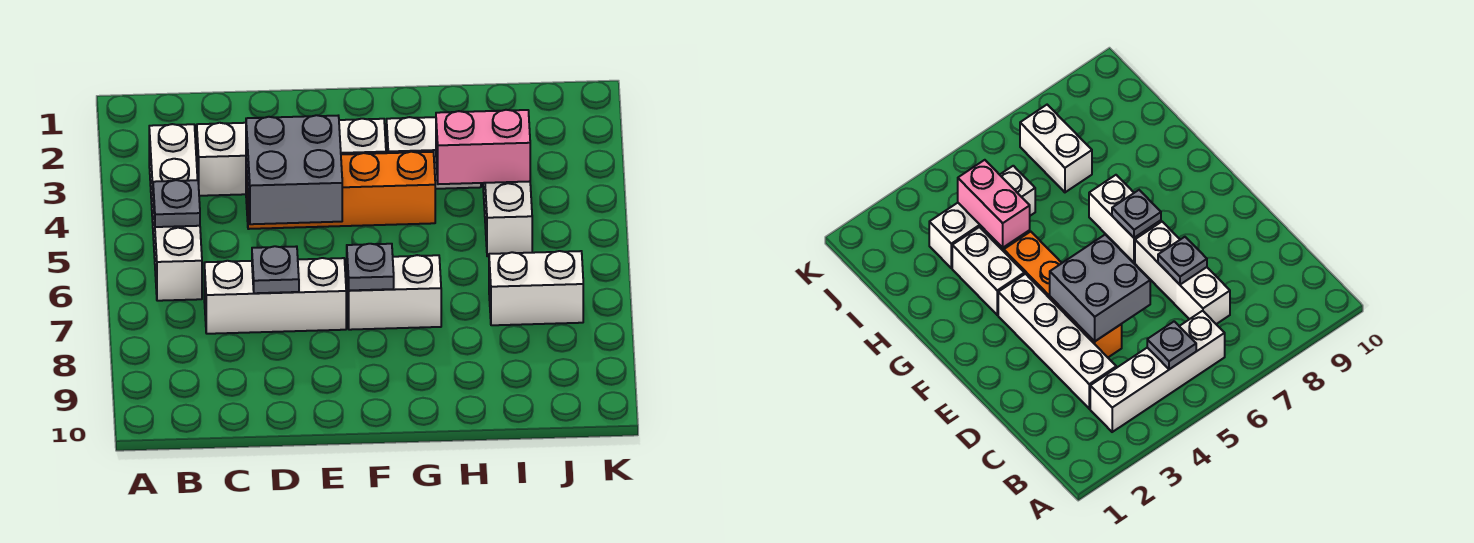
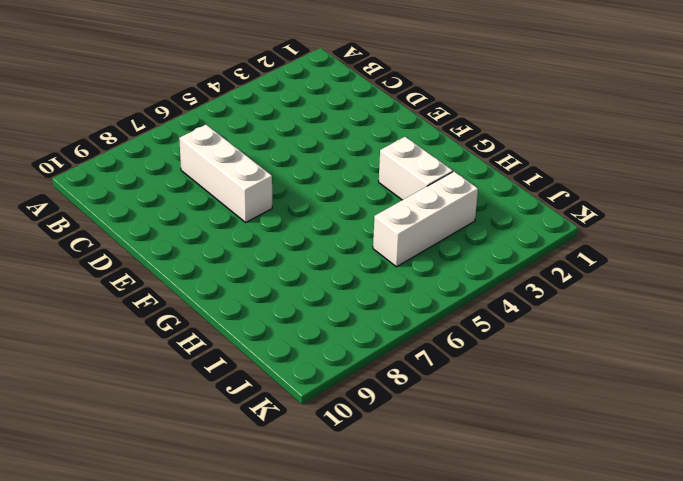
none -> white brick B3:B6 level 1
none -> white brick C3:F3 level 1
none -> orange brick D4:G4 level 1

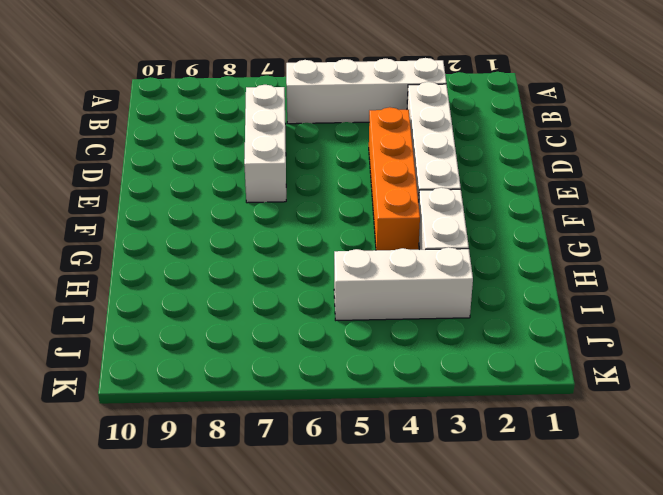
none -> white brick F7:G7 level 1
none -> white brick I7:J7 level 1
none -> grey plate B5 level 2

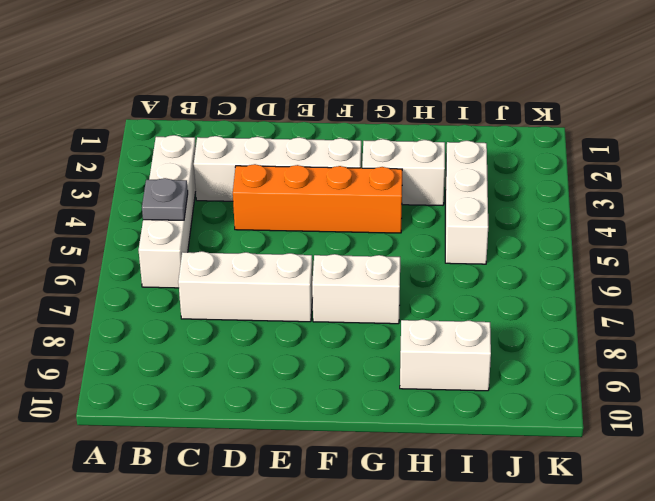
white brick H9:I9 level 1 -> white brick I7:J7 level 1
none -> grey brick D4:E5 level 2
none -> grey plate D7 level 2
none -> grey plate F7 level 2

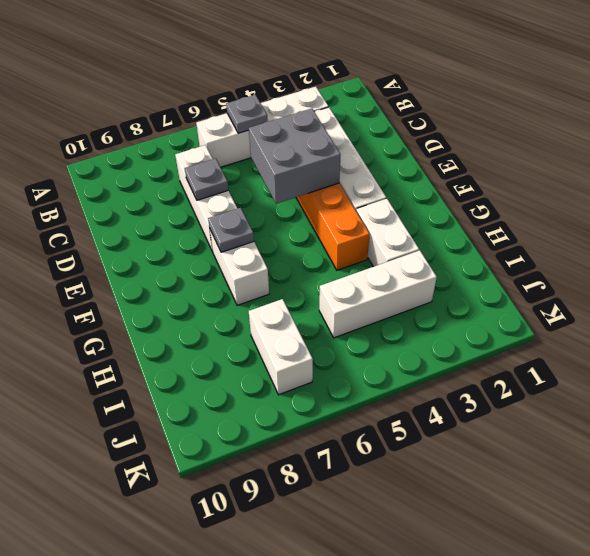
none -> pink brick H4:I4 level 2

